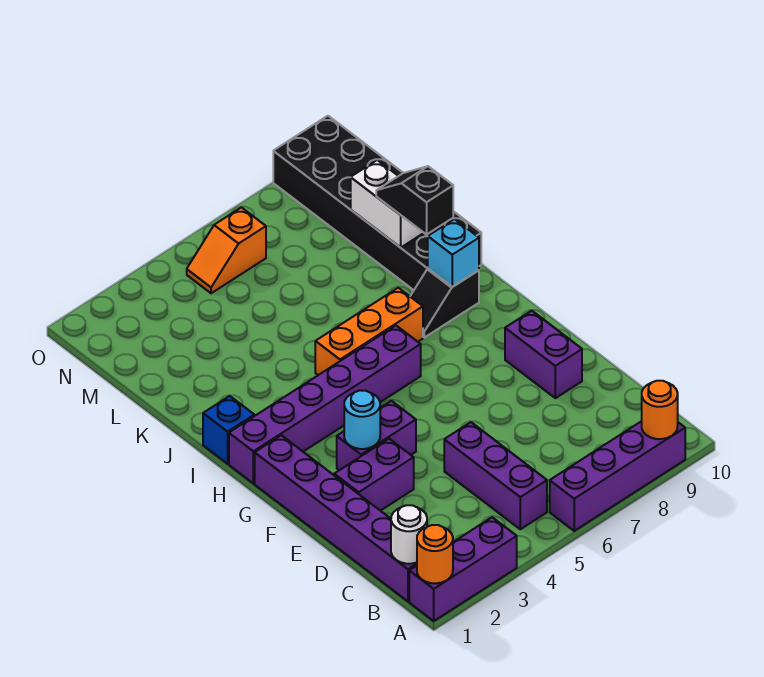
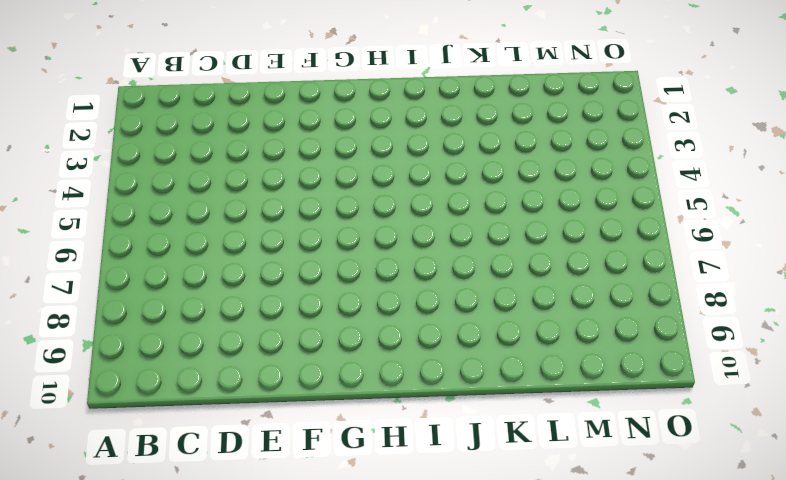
none -> purple brick A1:A3 level 1
none -> purple brick A6:A9 level 1
none -> purple brick B1:G1 level 1

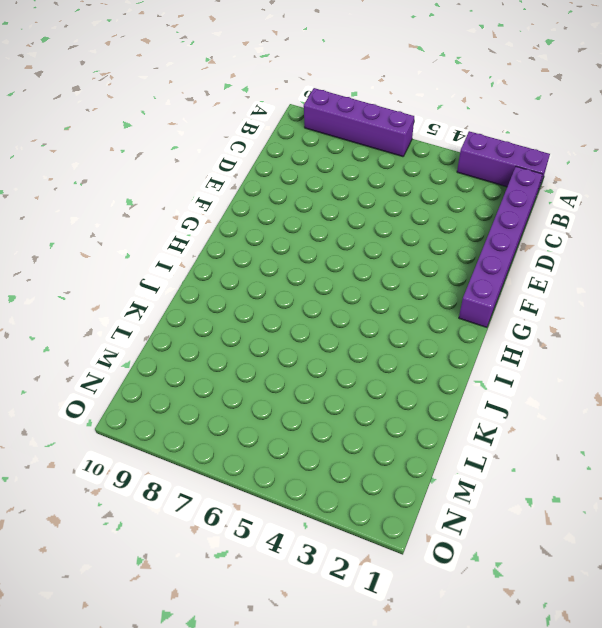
none -> purple brick B5:D5 level 1
none -> purple brick E2:E3 level 1
none -> purple brick E9:F9 level 1

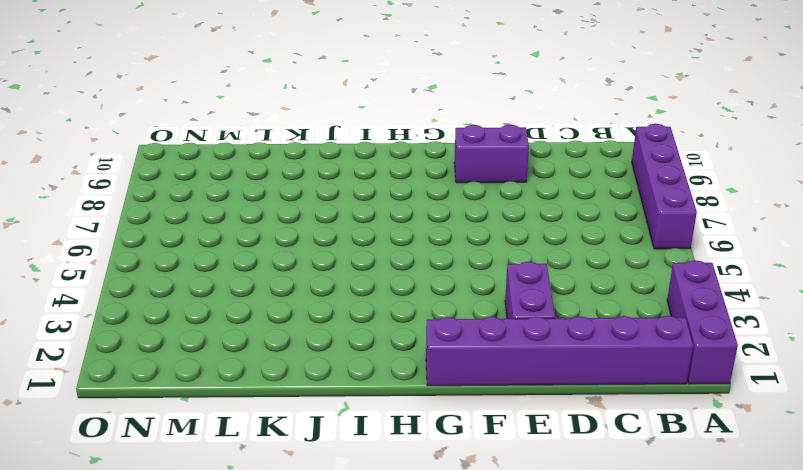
none -> purple brick B5:D5 level 1
none -> purple brick F3:F4 level 1
none -> purple brick H1:H6 level 1

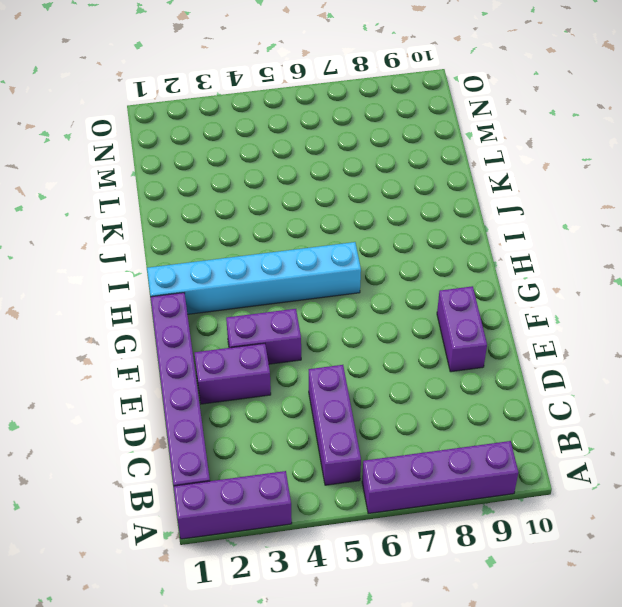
cyan brick H1:H6 level 1 -> purple brick H1:H6 level 1
none -> blue brick I1 level 1
none -> orange brick I5:I7 level 1
none -> black slope I8:I9 level 1 top 9

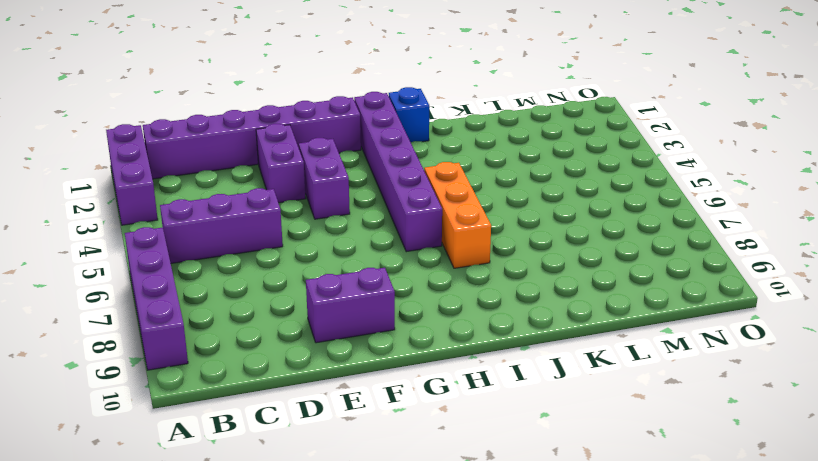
none -> black slope I8:I9 level 1 top 9
none -> black brick J9:O10 level 1
none -> orange slope N5:N6 level 1 top 6

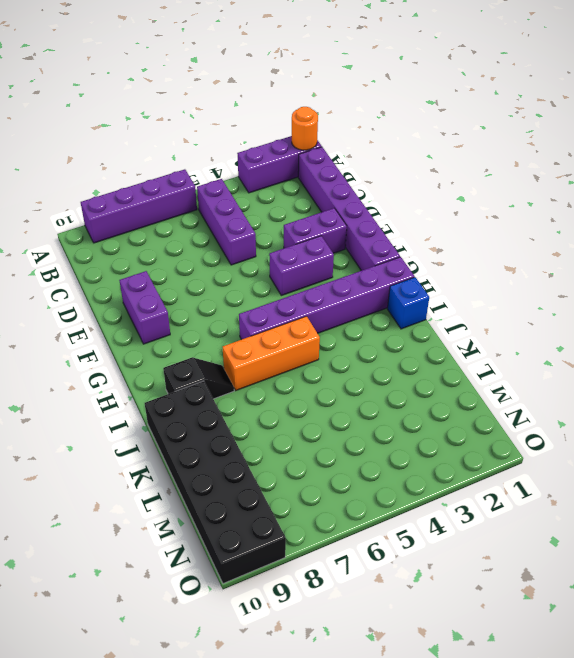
none -> orange slope N5:N6 level 1 top 6
none -> orange round brick A9 level 2
none -> white round brick B1 level 2

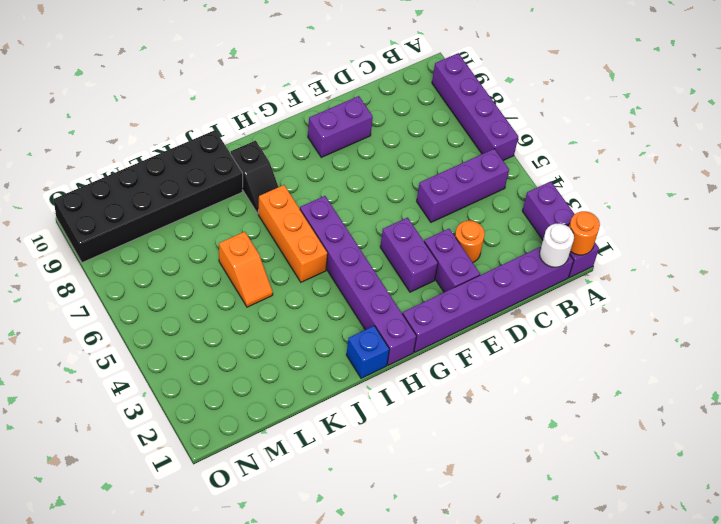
orange round brick D3 level 1 -> orange round brick A9 level 2
orange slope K5:K6 level 1 top 6 -> orange slope N5:N6 level 1 top 6
none -> cyan round brick F3 level 2
none -> cyan brick I9 level 2
none -> white brick K9:L9 level 2

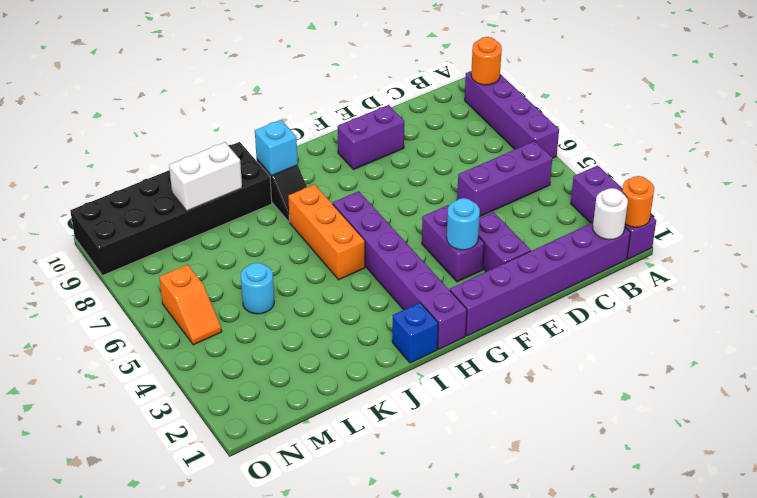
cyan round brick L5 level 1 -> none
none -> black slope J9:K9 level 3 top J

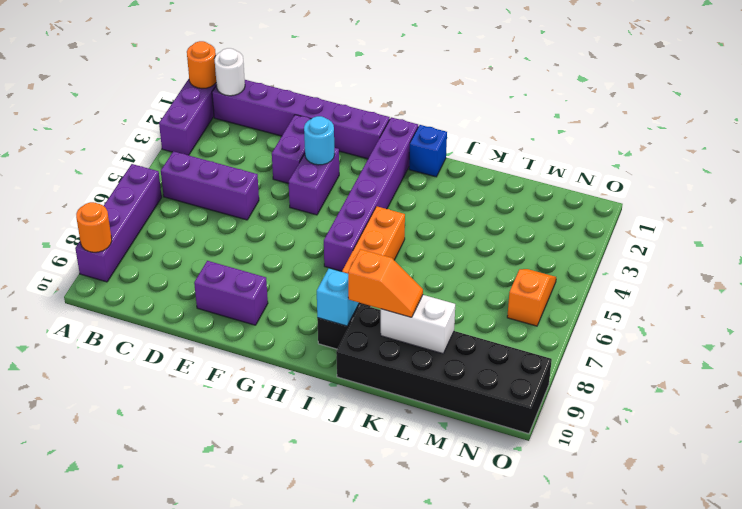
orange slope J9:K9 level 3 top J -> black slope J9:K9 level 3 top J

